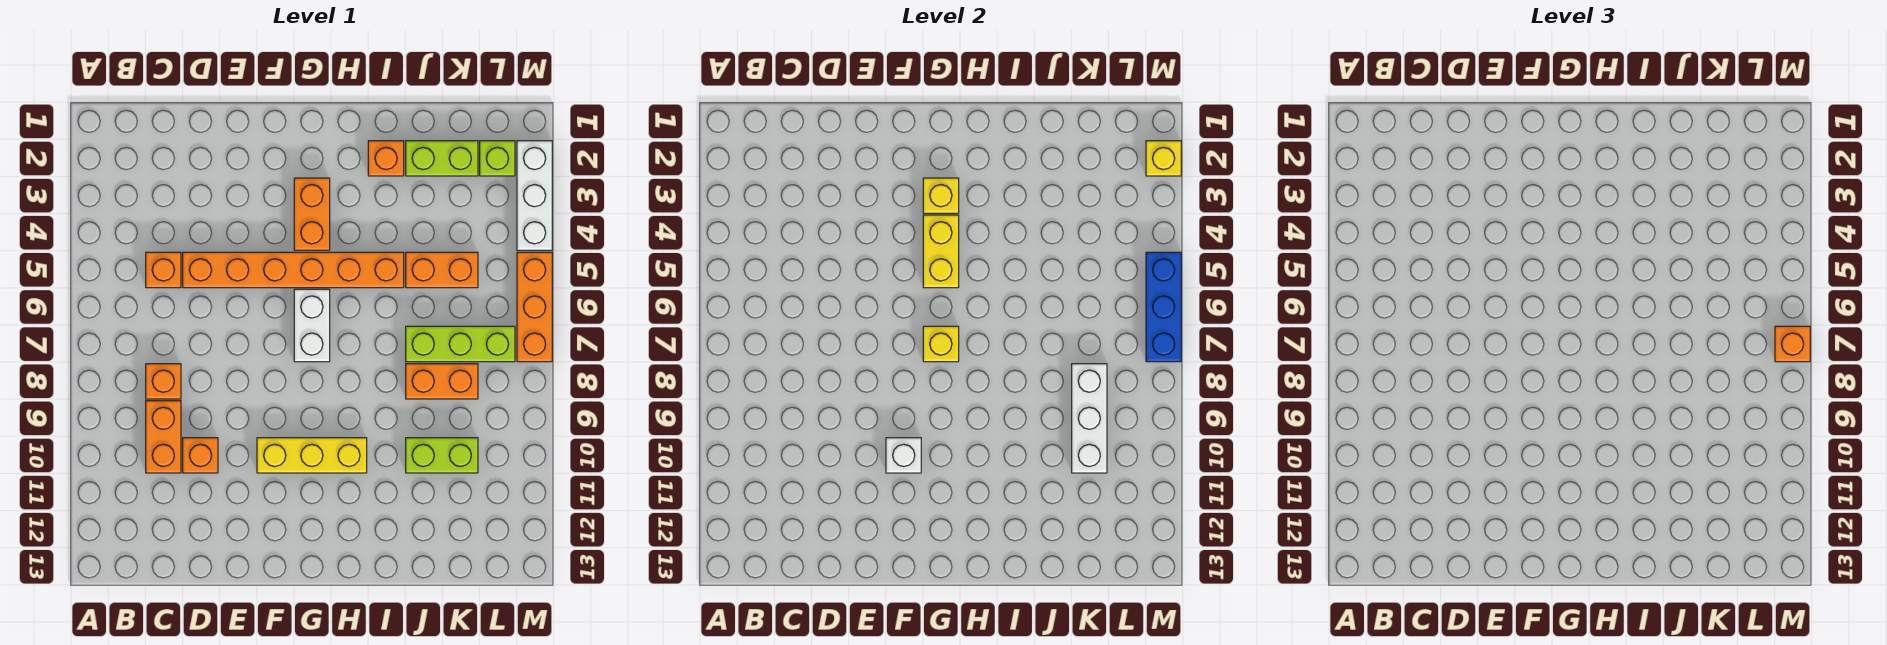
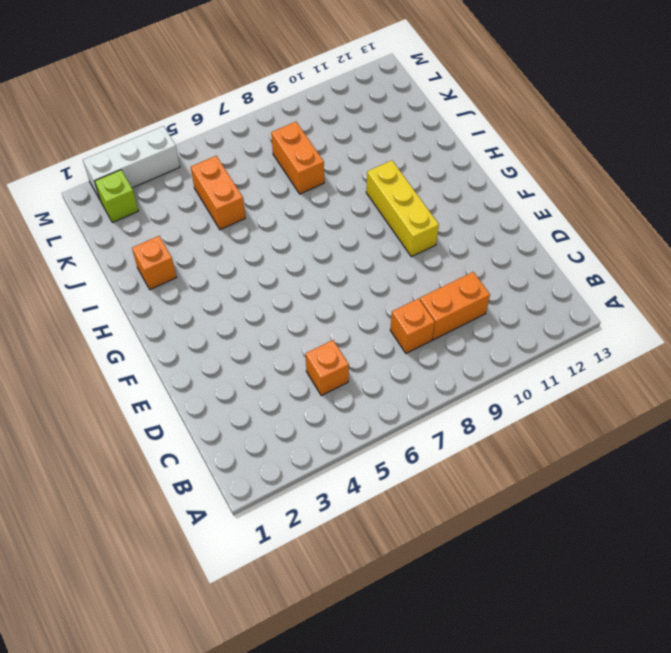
none -> orange brick D5:I5 level 1
none -> orange brick D10 level 1
none -> orange brick G3:G4 level 1

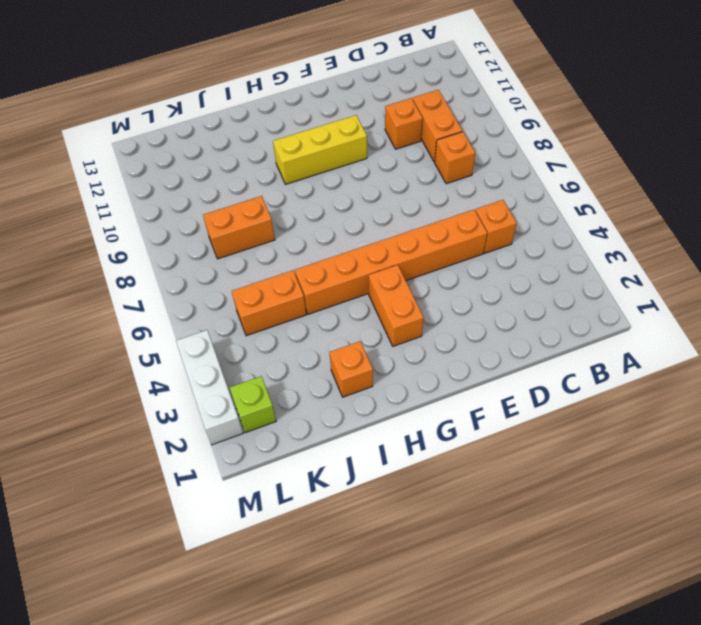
none -> white brick G6:G7 level 1
none -> lime brick J2:K2 level 1
none -> lime brick J7:L7 level 1

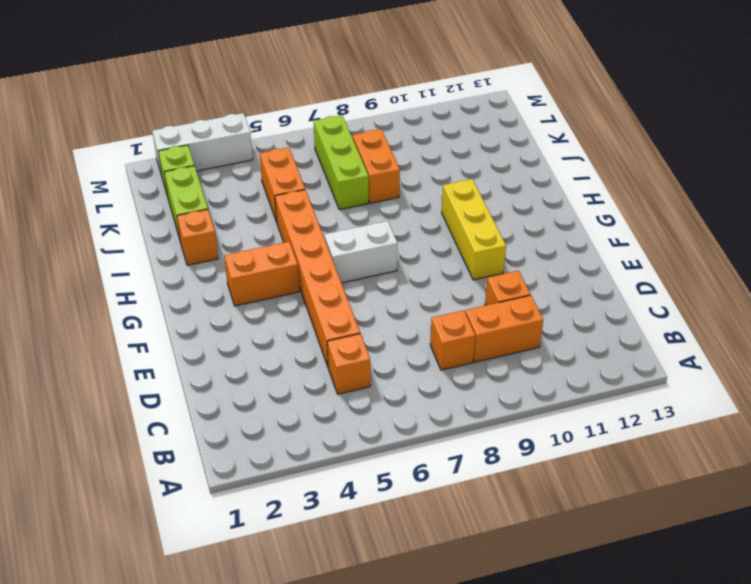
none -> lime brick J10:K10 level 1
none -> orange brick M5:M7 level 1
none -> white brick F10 level 2

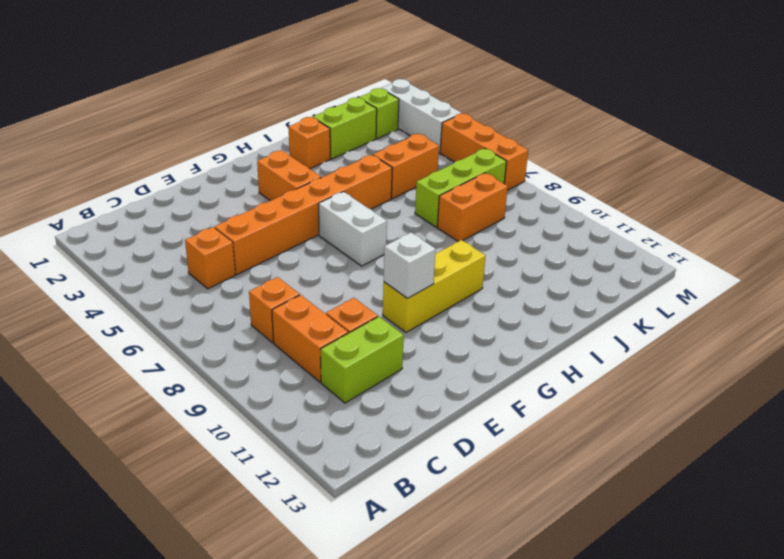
lime brick C11:D11 level 1 -> lime brick J10:K10 level 1
none -> yellow brick G3 level 2
none -> yellow brick G4:G5 level 2
none -> yellow brick G7 level 2

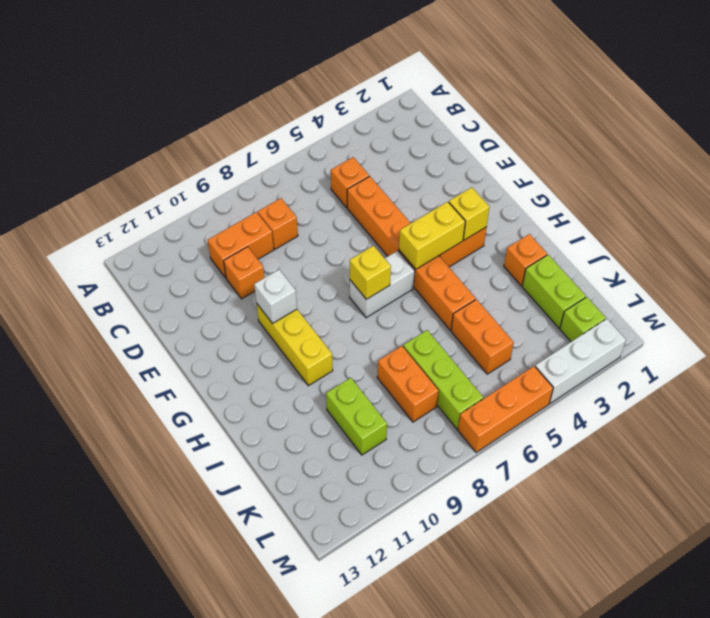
none -> white brick K8:K10 level 2
none -> yellow brick M2 level 2
none -> blue brick M5:M7 level 2

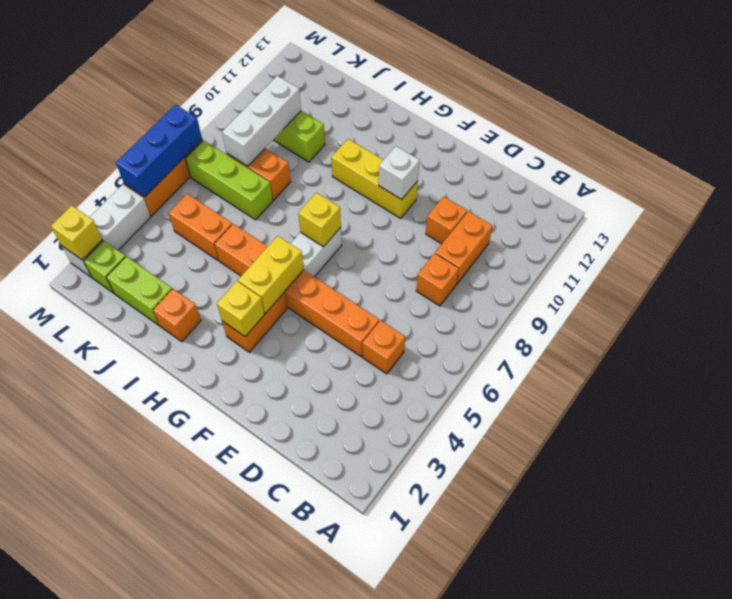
none -> orange brick M7 level 3

